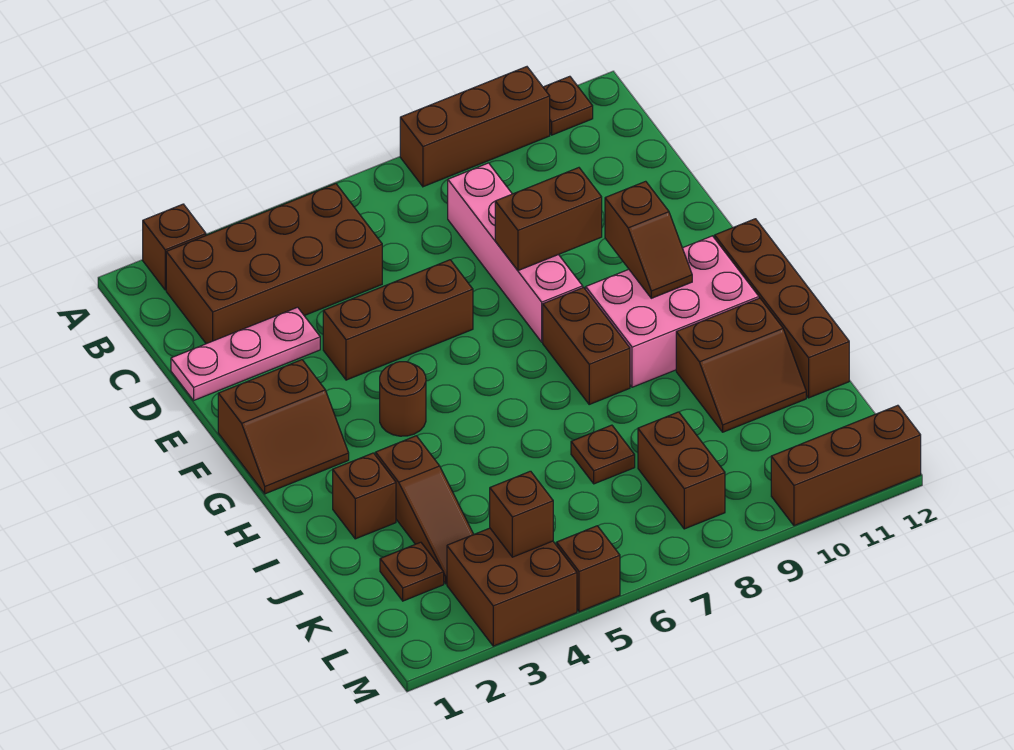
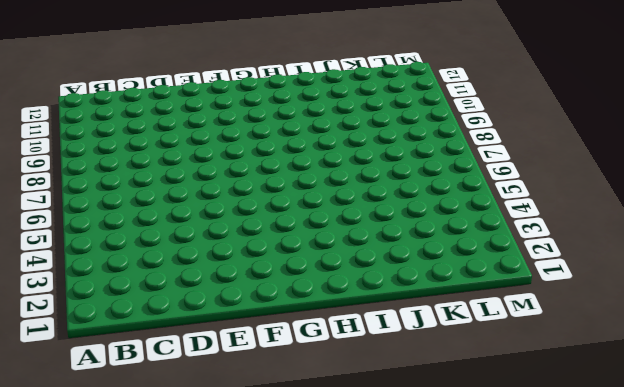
none -> brown brick A2 level 1
none -> brown brick A8:A10 level 1
none -> brown plate A11 level 1

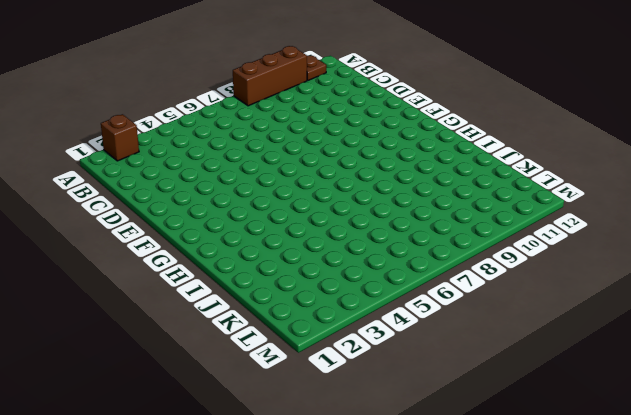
none -> brown brick B2:C5 level 1
none -> pink brick C8:F8 level 1
none -> pink plate D1:D3 level 1

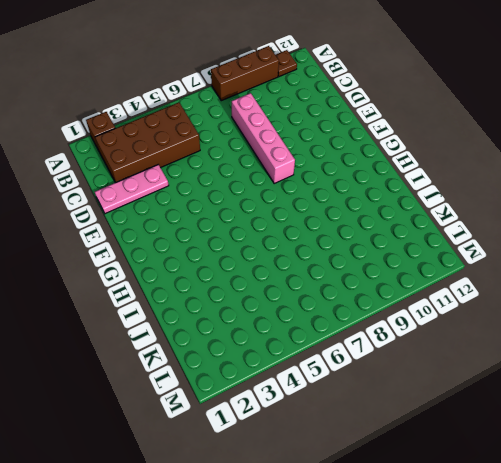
none -> brown brick E4:E6 level 1
none -> brown slope F1:G2 level 1 top F
none -> brown round brick G4 level 1

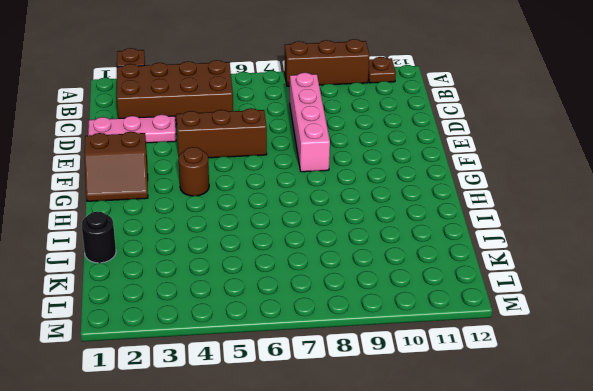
black round brick J1 level 1 -> none
none -> brown brick G8:H8 level 1
none -> pink brick G9:H11 level 1
none -> brown brick G12:J12 level 1

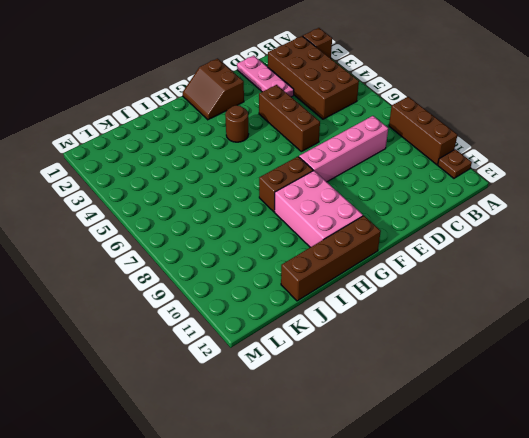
none -> brown brick I2 level 1
none -> brown slope I3:K3 level 1 top I
none -> brown slope I10:J11 level 1 top I

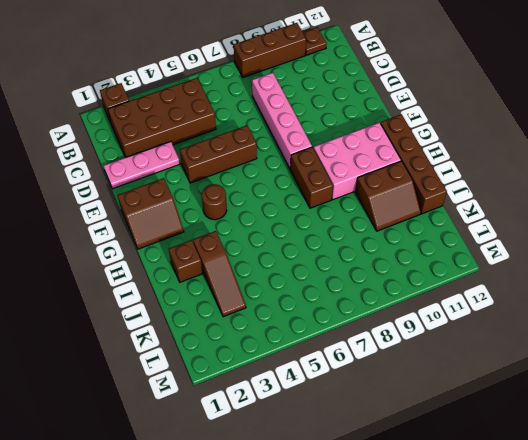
none -> brown plate J7 level 1
none -> brown plate K2 level 1
none -> brown brick K8:L8 level 1

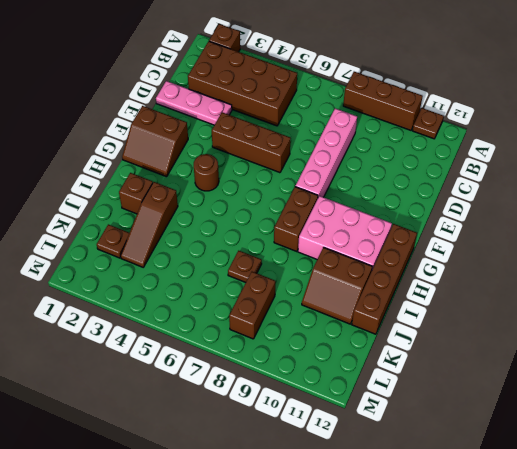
none -> brown brick L3:M4 level 1
none -> brown brick M5 level 1
none -> brown brick M10:M12 level 1

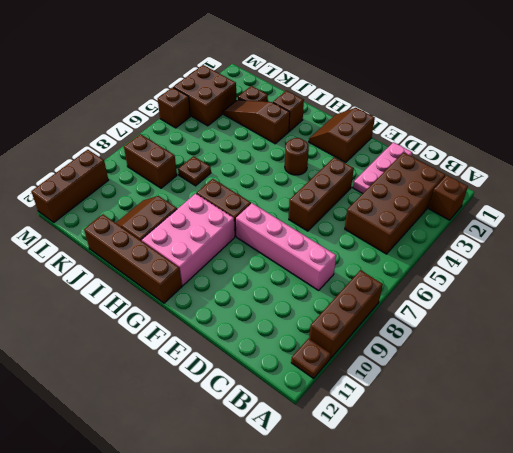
none -> brown brick E8:E9 level 2
none -> brown slope F10:G10 level 2 top F
none -> brown brick L4 level 2

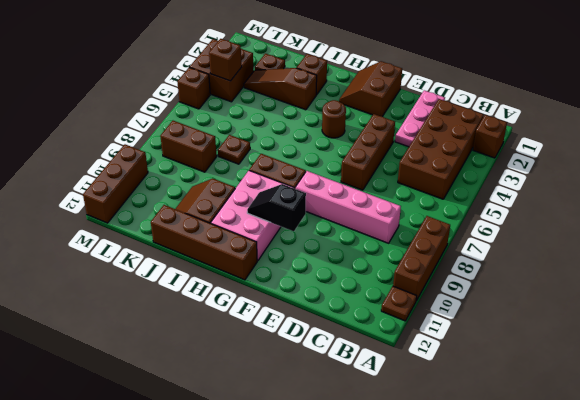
black slope F10:G10 level 2 top F -> brown slope F10:G10 level 2 top F
none -> brown brick E8:E9 level 2

